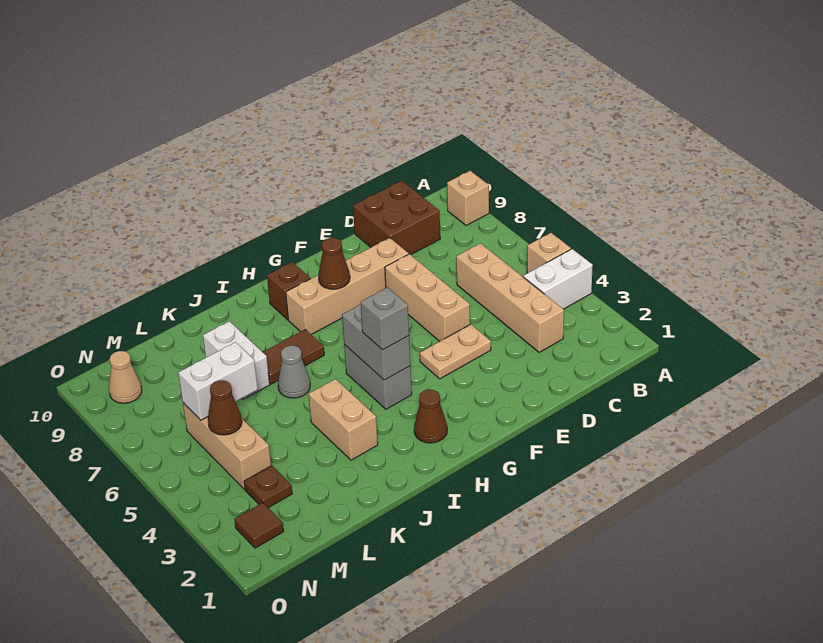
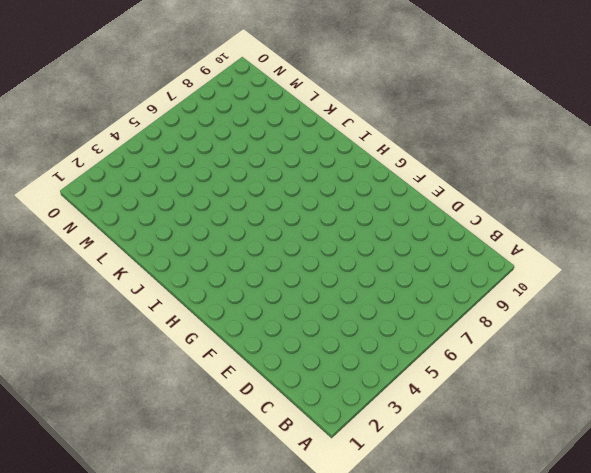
none -> white brick A4:B4 level 1
none -> tan brick A5 level 1
none -> tan brick A9 level 1

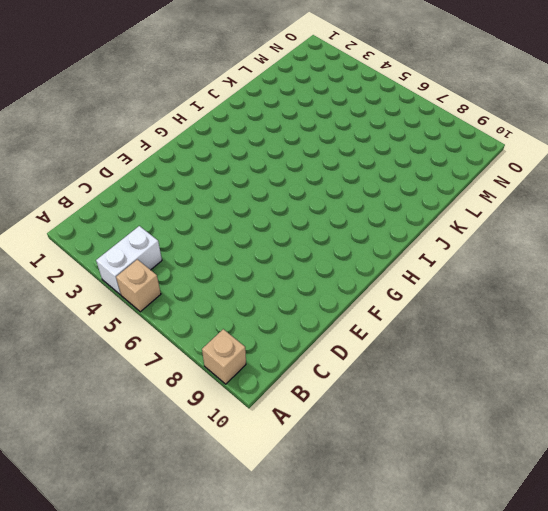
none -> tan brick C3:C6 level 1
none -> brown brick C9:D10 level 1
none -> tan plate E4:F4 level 1

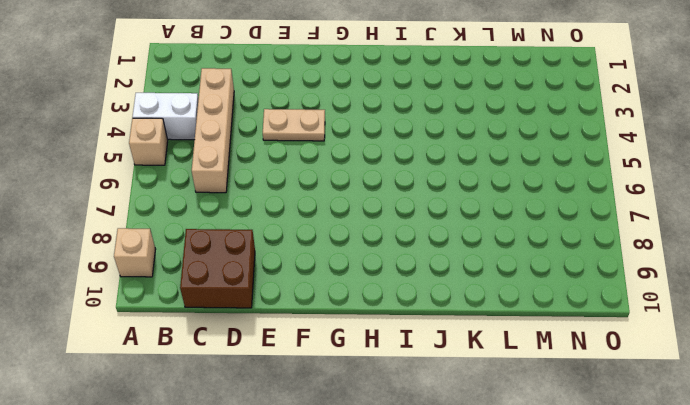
none -> tan brick E5:E7 level 1
none -> tan brick E8:H8 level 1
none -> brown cone H2 level 1

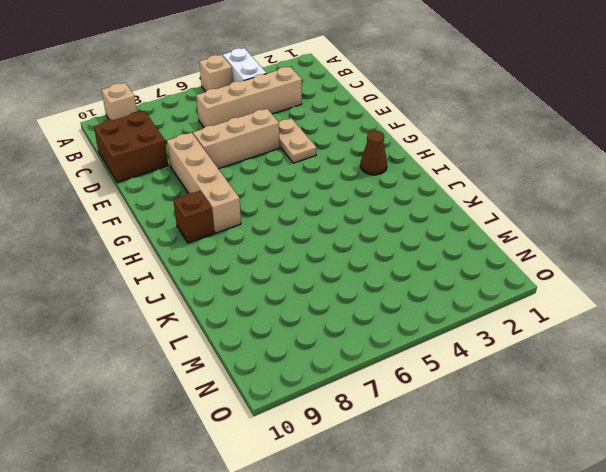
none -> grey brick H4:H5 level 1
none -> brown tile I7:J7 level 1
none -> tan brick J3:J4 level 1

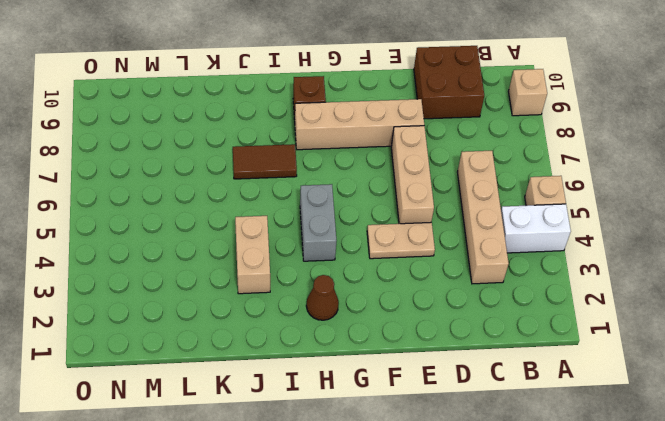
none -> grey cone J6 level 1
none -> white brick K7:K8 level 1
none -> brown plate M3 level 1

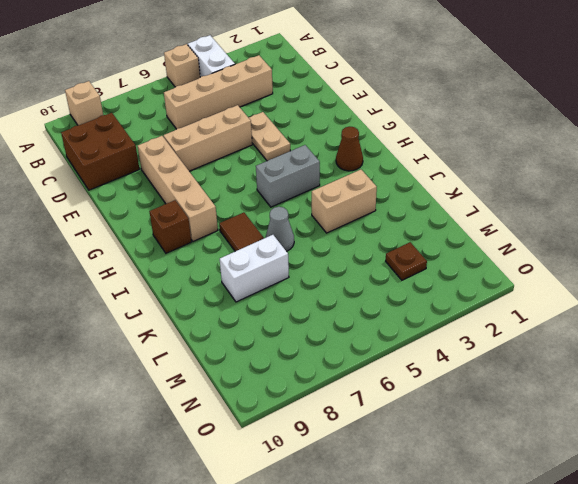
none -> tan brick M4:M6 level 1
none -> brown tile N2 level 1
none -> tan cone N9 level 1

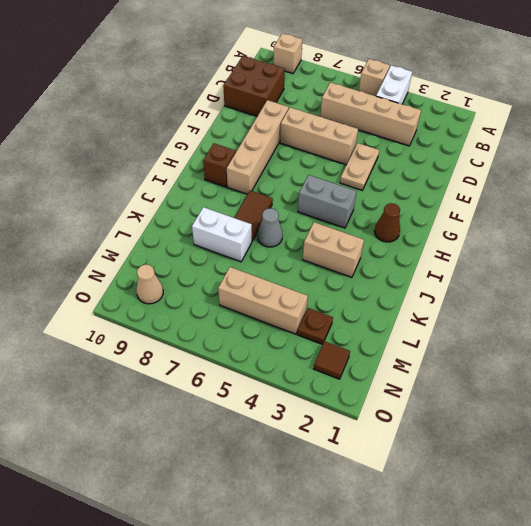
none -> brown cone G8 level 2
none -> grey brick H4:H5 level 2
none -> white brick L6:M6 level 2

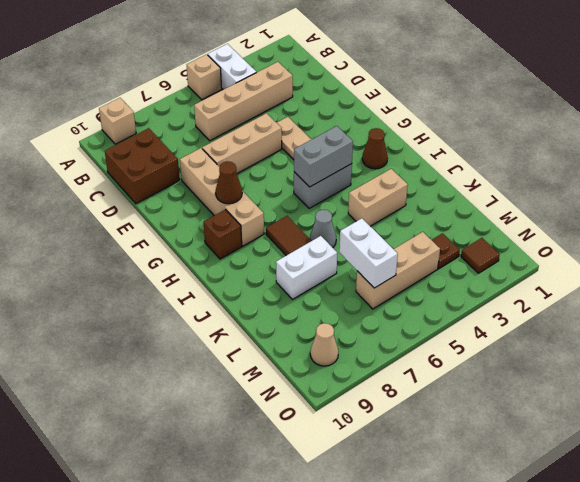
none -> brown cone M5 level 2
none -> grey brick H4 level 3

